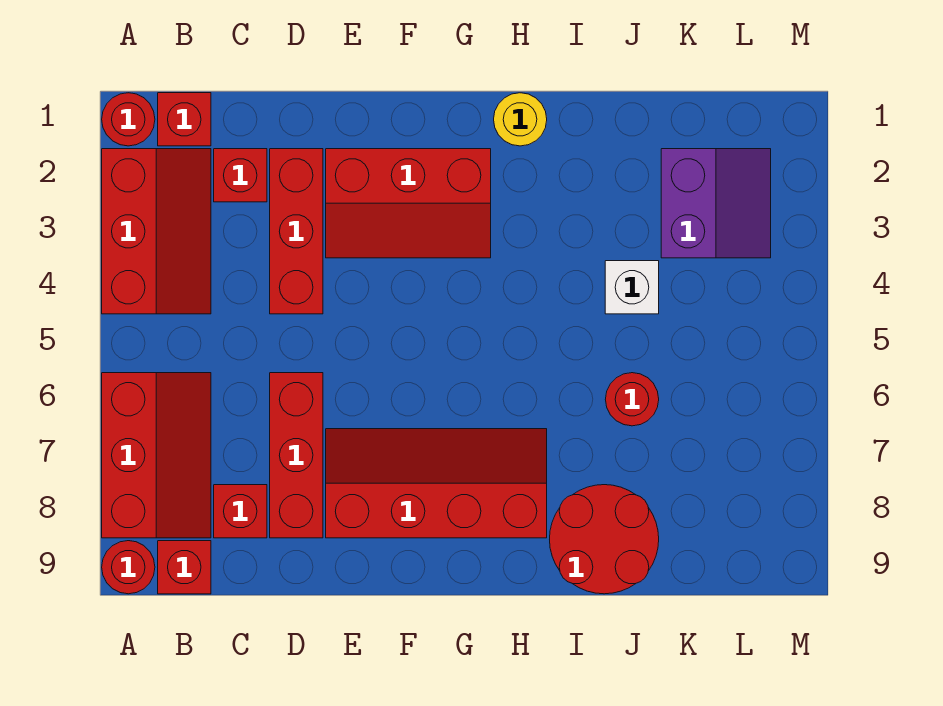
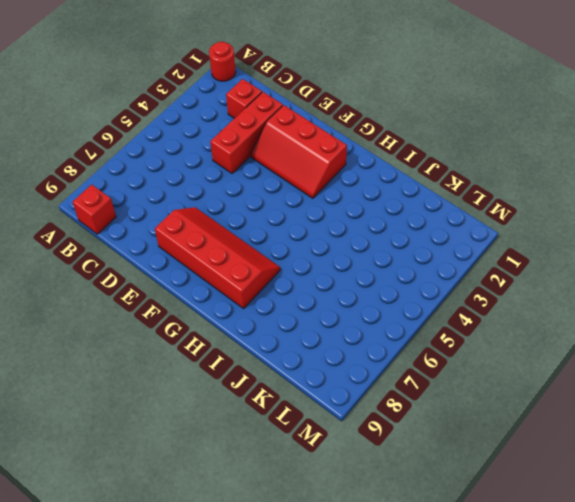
none -> red slope A2:B4 level 1 top A
none -> red slope A6:B8 level 1 top A
none -> red round brick A9 level 1

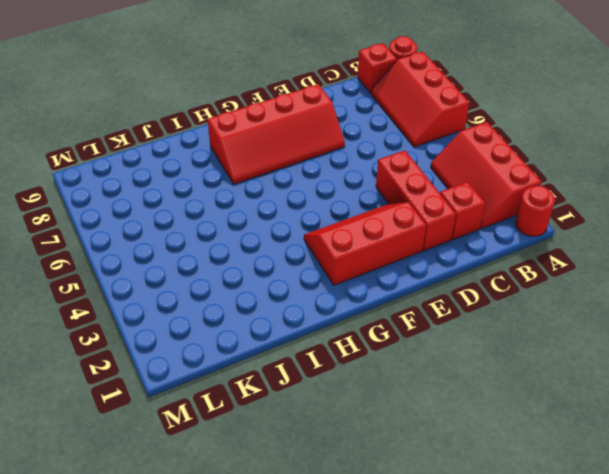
none -> red brick B1 level 1
none -> red brick C8 level 1
none -> red brick D6:D8 level 1

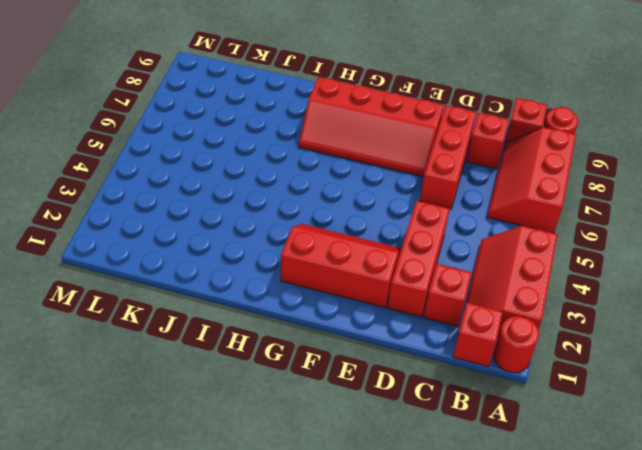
none -> yellow round brick H1 level 1
none -> red round brick I8:J9 level 1
none -> white brick J4 level 1

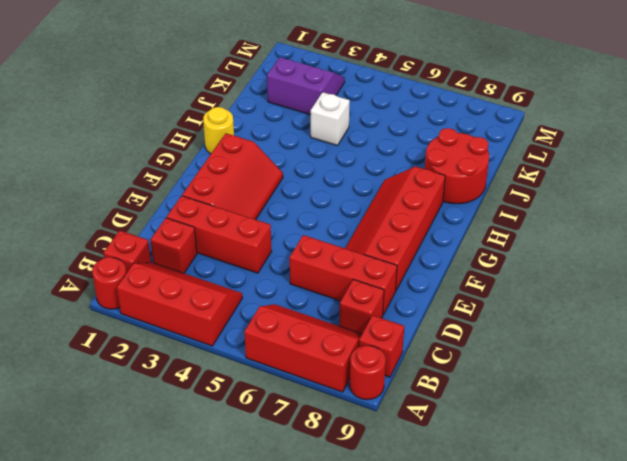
none -> red round brick J6 level 1

